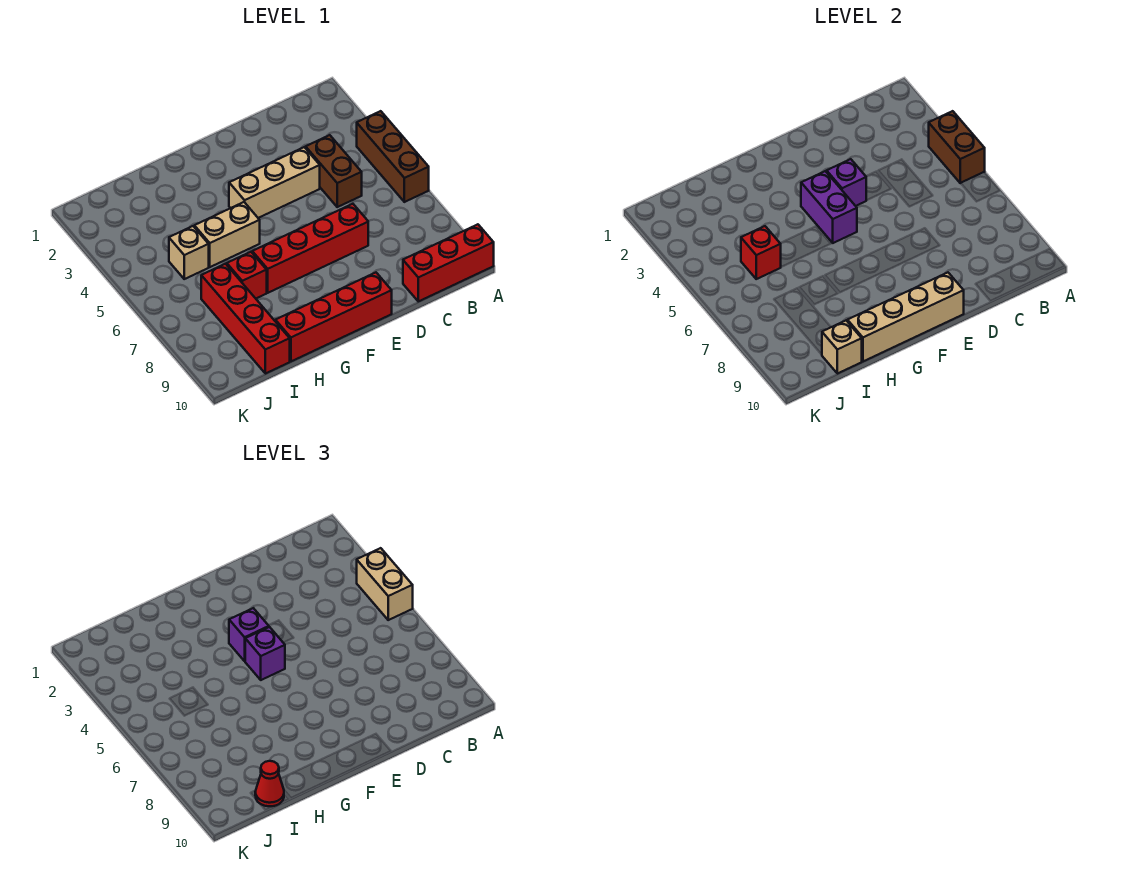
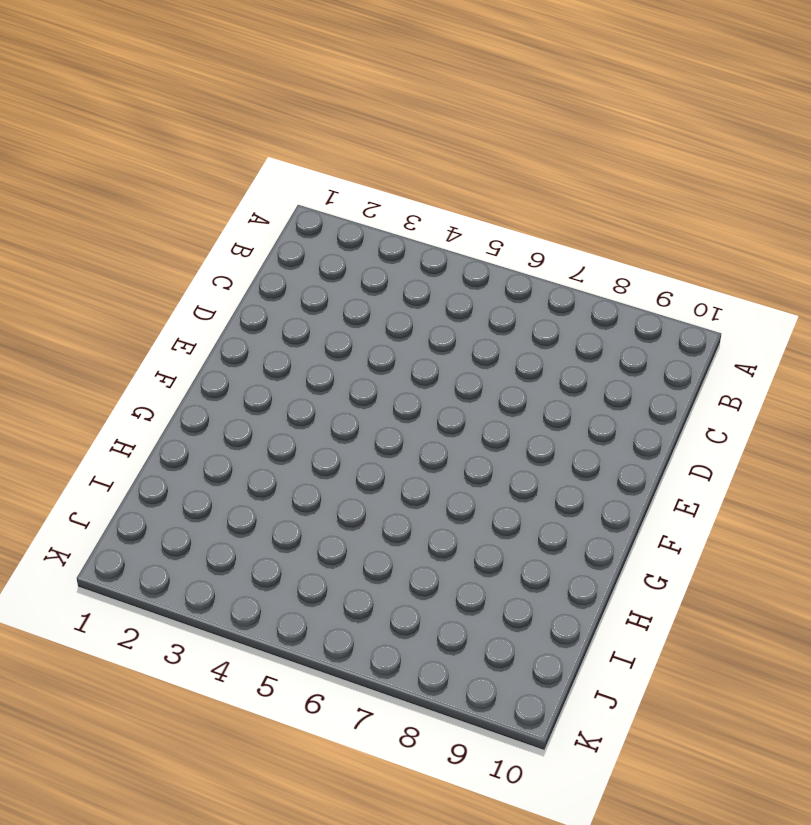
none -> brown brick A4:A6 level 1
none -> red brick A10:C10 level 1
none -> brown brick C4:C5 level 1

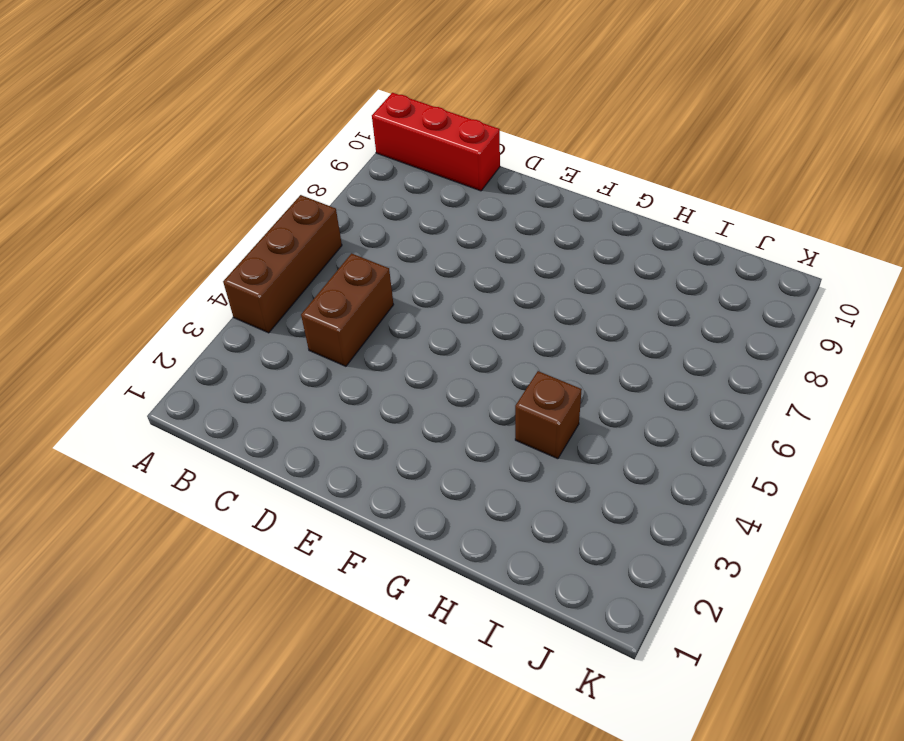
brown brick H4 level 1 -> none
none -> tan brick D4:F4 level 1
none -> red brick D7:G7 level 1
none -> red brick E10:H10 level 1

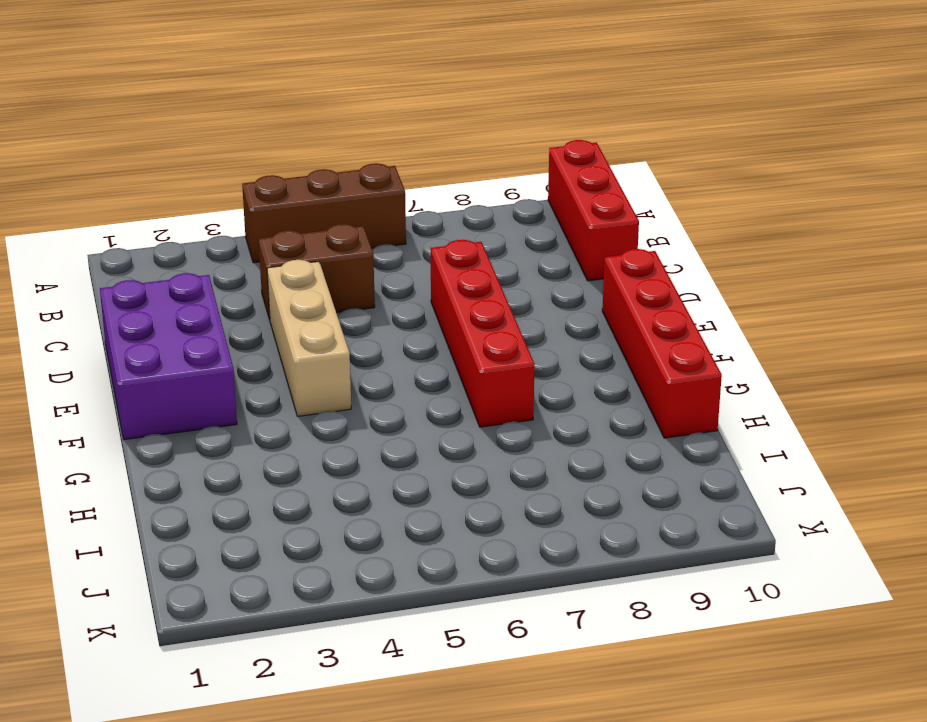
purple brick D1:F2 level 1 -> none
none -> tan brick G5:H5 level 1
none -> red brick H7 level 1
none -> tan brick I5 level 1

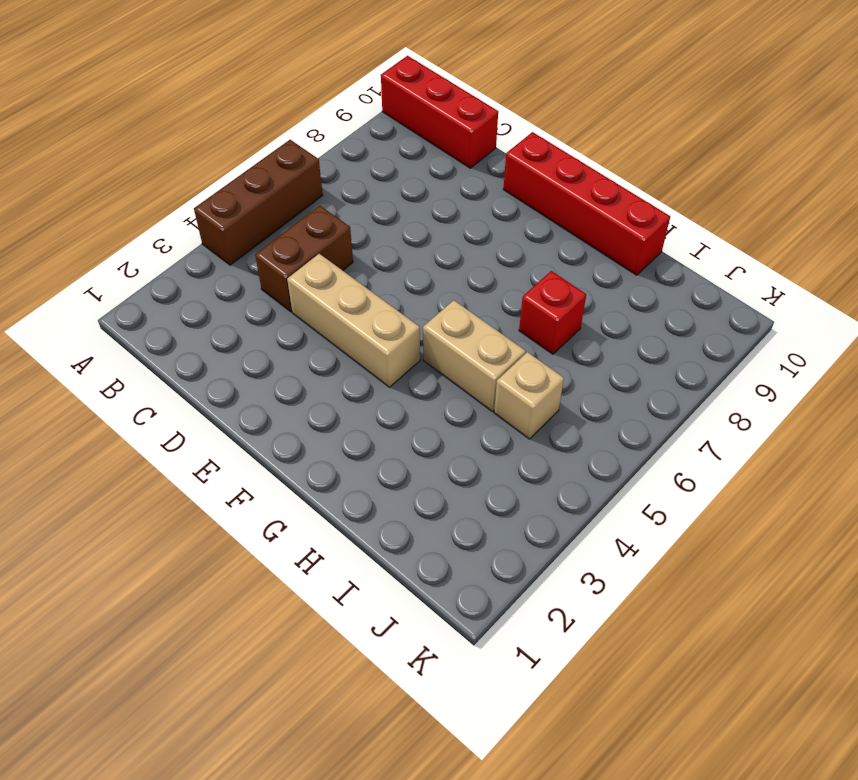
none -> red brick D7:G7 level 1
none -> red brick I7:I10 level 1
none -> brown brick A4:A5 level 2

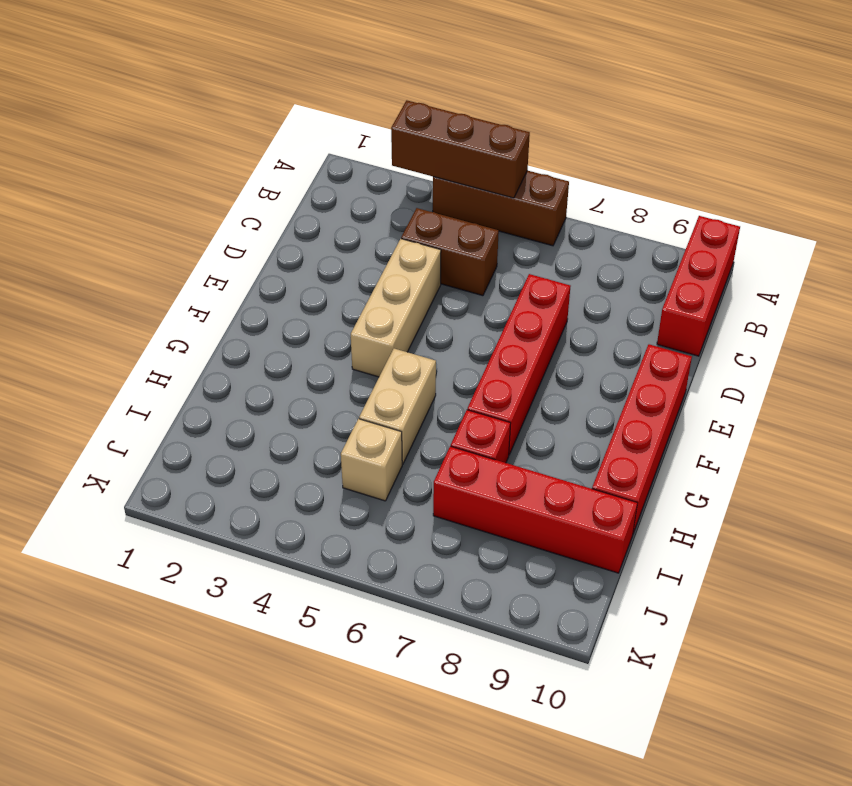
brown brick A3:A5 level 2 -> brown brick A4:A5 level 2
none -> purple brick E4 level 2
none -> tan brick E10:H10 level 2
none -> purple brick F4:F5 level 2

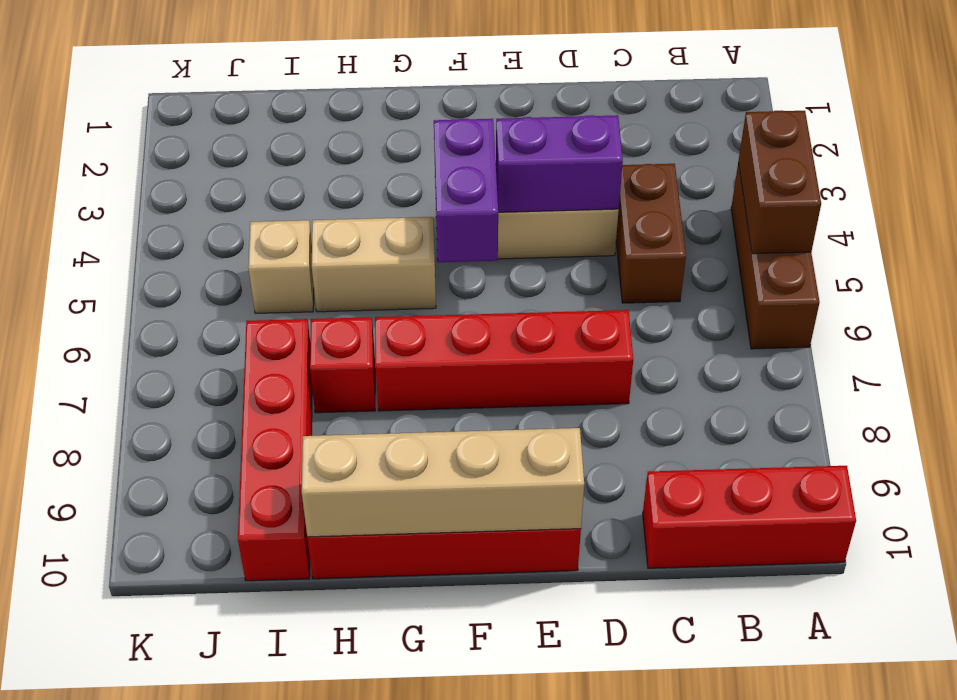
purple brick D4:E4 level 2 -> purple brick E4 level 2
none -> red brick I5 level 2
none -> tan brick I10 level 2
none -> tan brick A4:A5 level 3

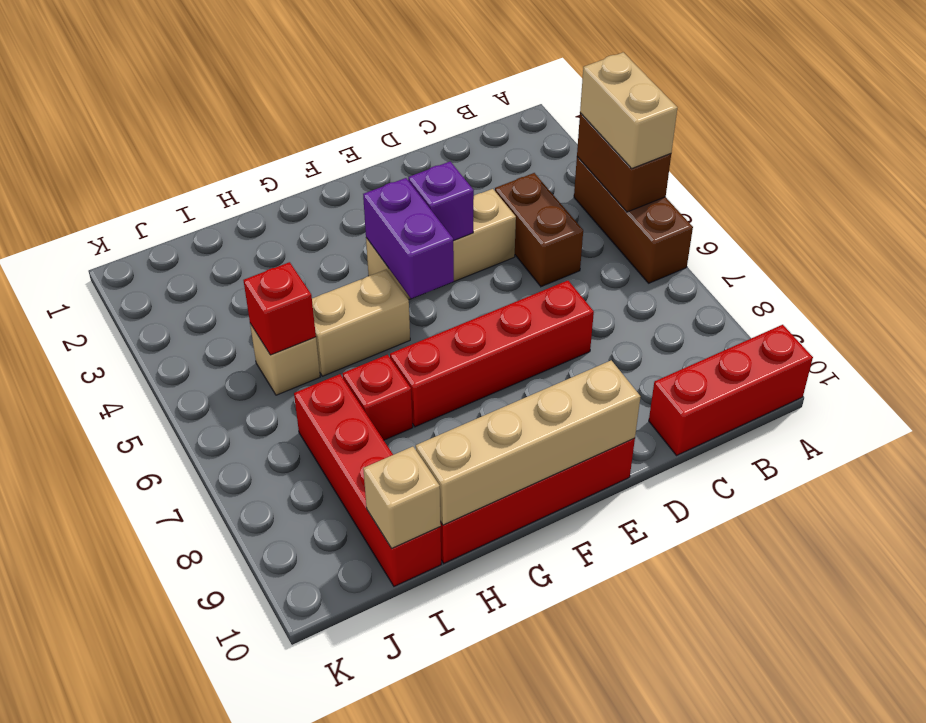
none -> purple brick F4 level 3
none -> purple brick F5 level 3
none -> red cone I10 level 3

